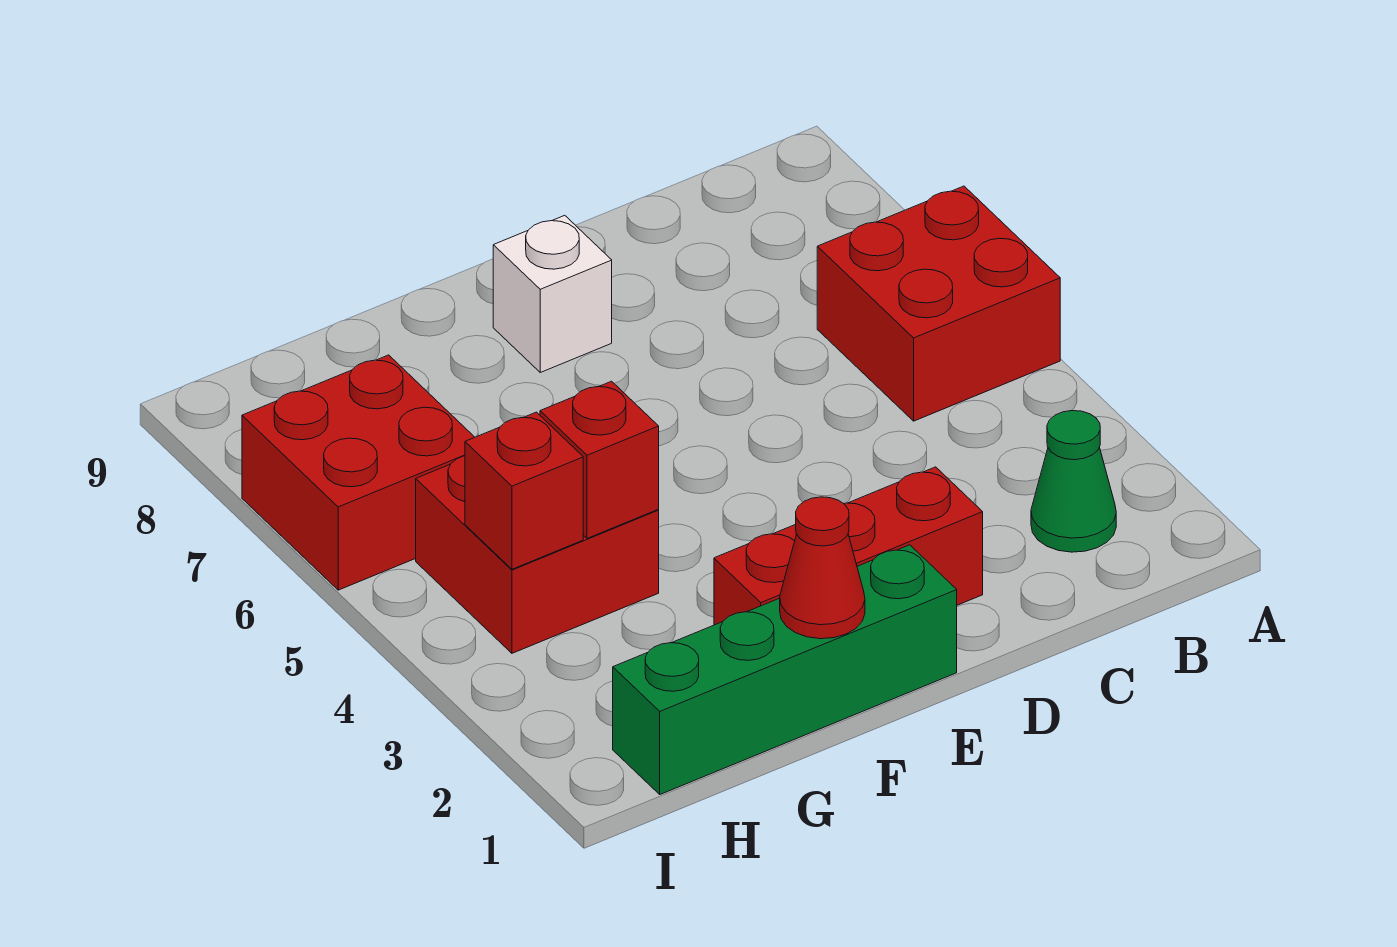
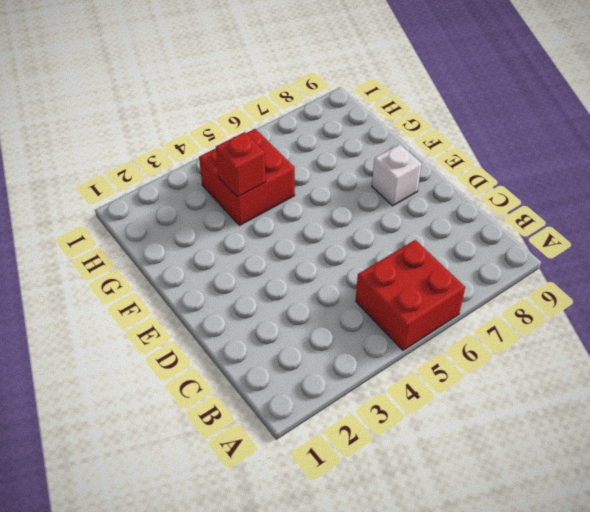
none -> green cone B2 level 1
none -> red brick D2:F2 level 1

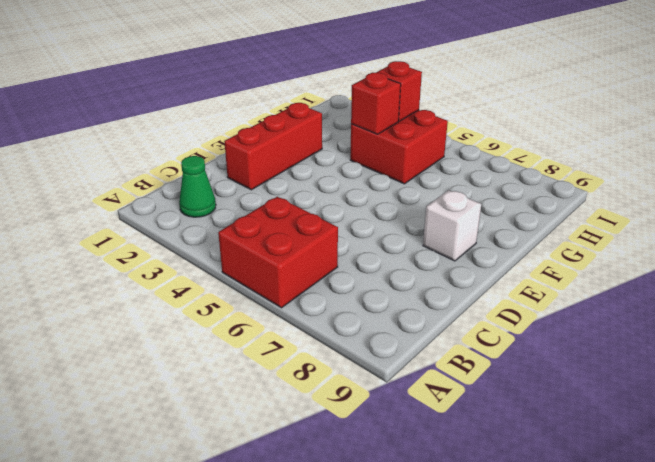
none -> green brick E1:H1 level 1
none -> red brick H6:I7 level 1

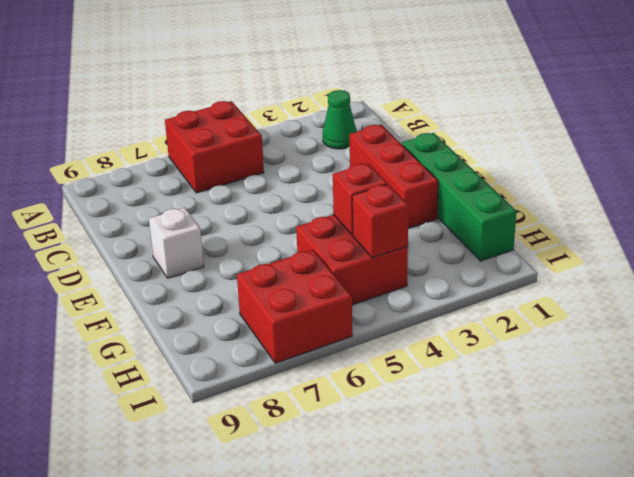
none -> red cone F1 level 2

